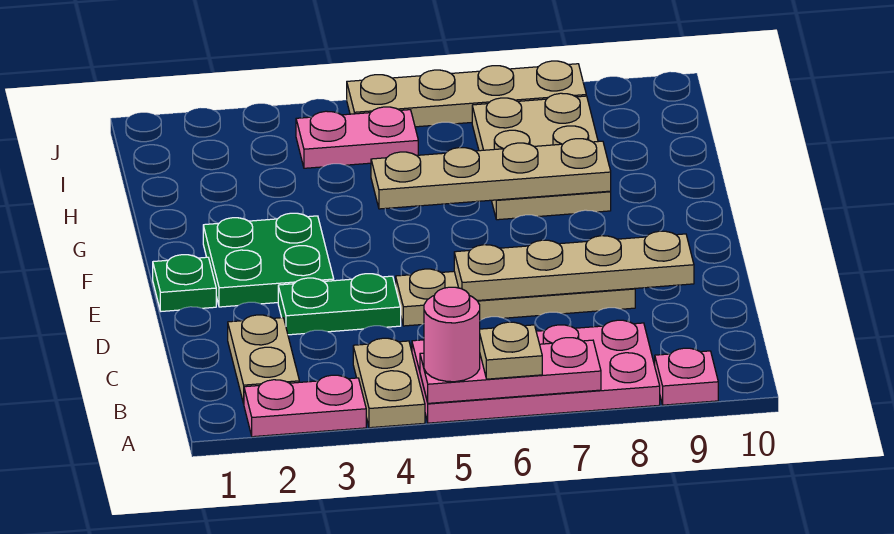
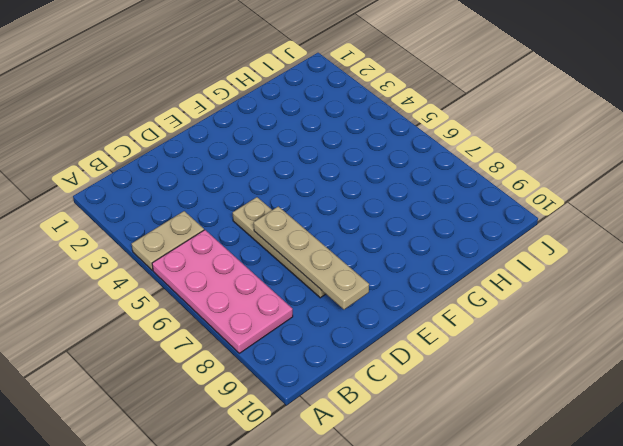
none -> pink plate A2:A3 level 1
none -> pink plate A9 level 1
none -> tan plate B2:C2 level 1

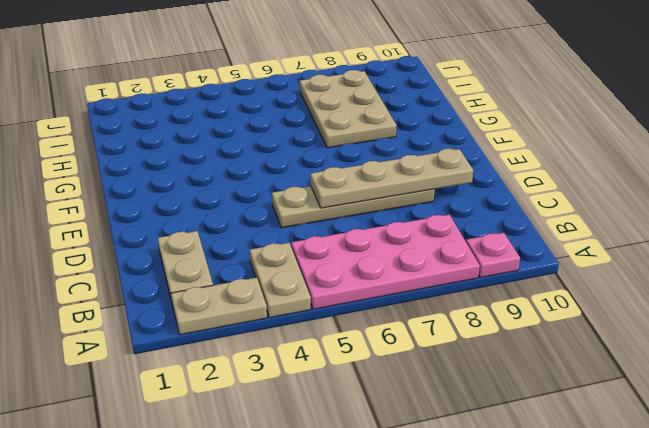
tan plate A2:A3 level 1 -> pink plate A2:A3 level 1
none -> green plate D3:D4 level 1
none -> green plate E1 level 1
none -> green plate E2:F3 level 1

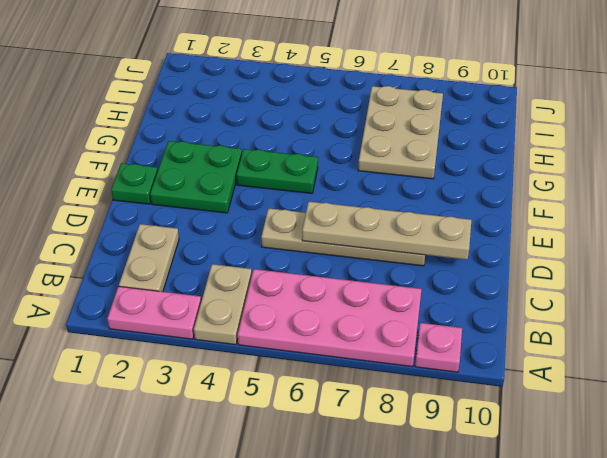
green plate F4:F5 level 1 -> green plate D3:D4 level 1
none -> pink plate I4:I5 level 1
none -> tan plate J5:J8 level 1
none -> pink plate A5:A7 level 2

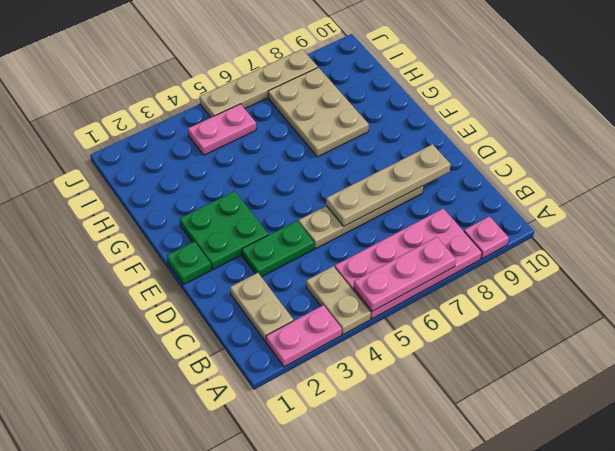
none -> tan plate G5:G8 level 2
none -> pink round brick A5 level 3
none -> tan plate A6 level 3

